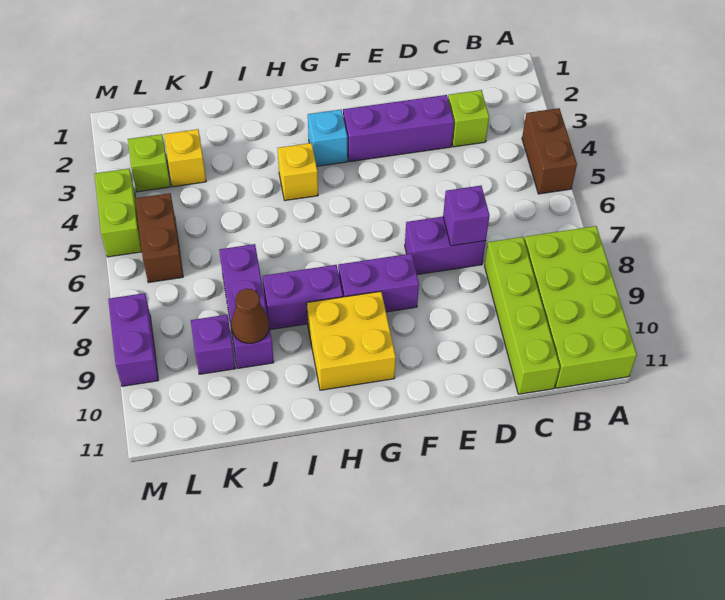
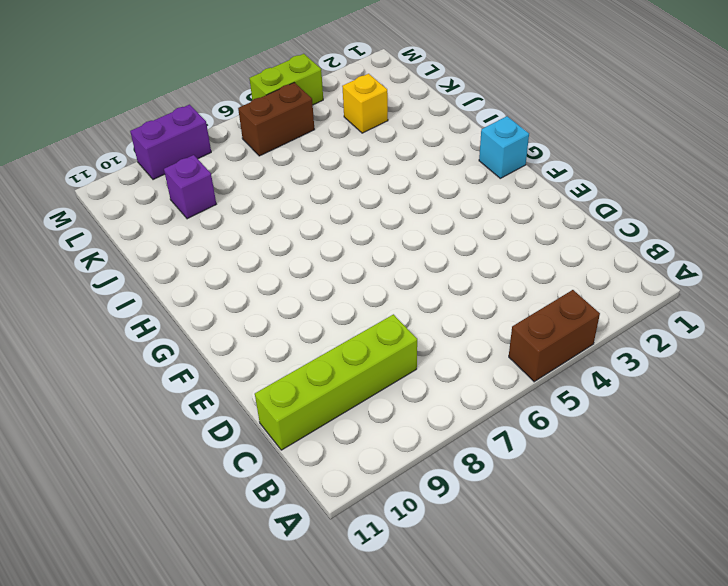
cyan brick G1 level 1 -> cyan brick G3 level 1
none -> lime brick A8:B11 level 1
none -> lime brick C3 level 1
none -> purple brick D3:F3 level 1

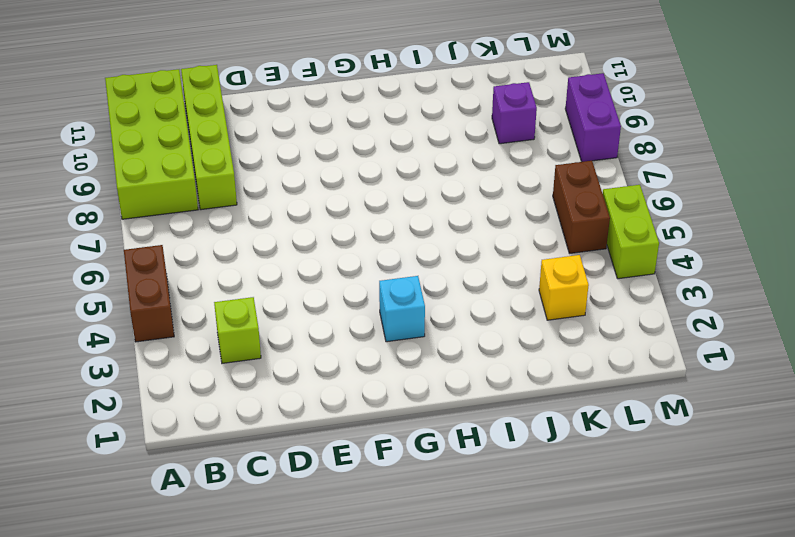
none -> purple brick D3:F3 level 1
none -> purple brick D7:E7 level 1
none -> purple brick F8:G8 level 1

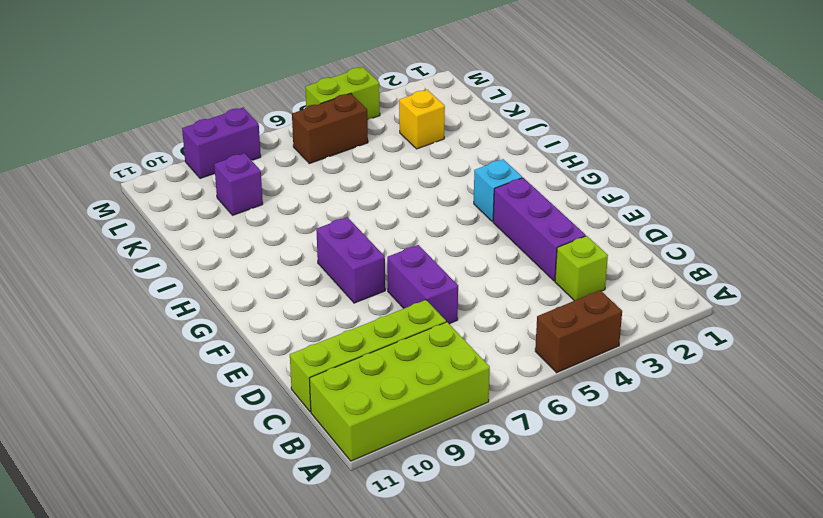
none -> yellow brick G9:H10 level 1
none -> yellow brick H4 level 1
none -> purple brick H8:I8 level 1

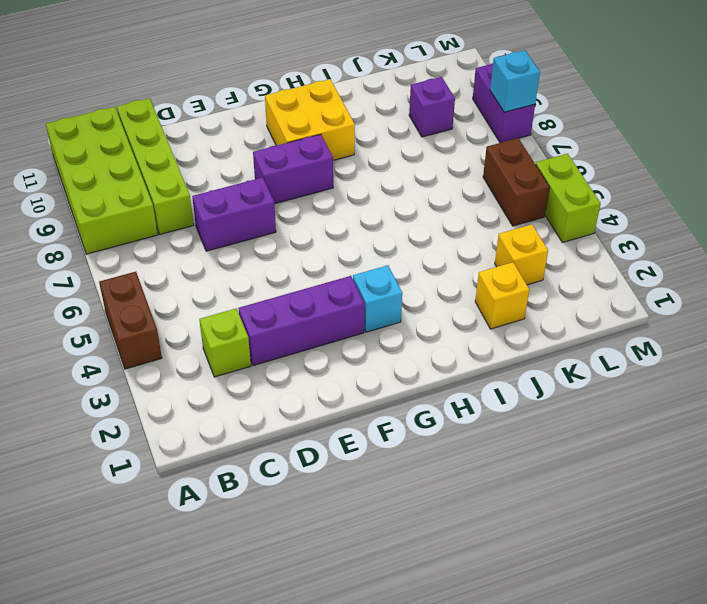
yellow brick J2 level 1 -> yellow brick H4 level 1
cyan brick M8 level 2 -> none
none -> purple brick H8:I8 level 1
none -> purple brick J7:J9 level 1
none -> lime brick L3 level 1

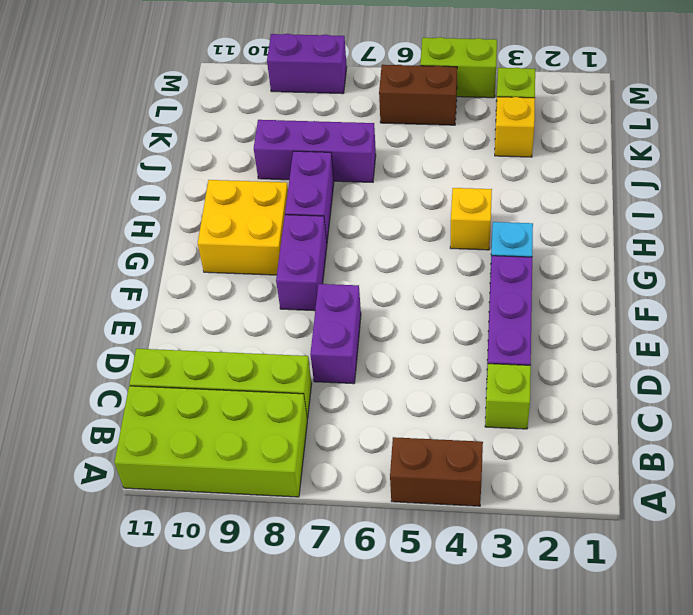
none -> purple brick K9 level 1
none -> purple brick D7 level 2
none -> brown cone J9 level 2

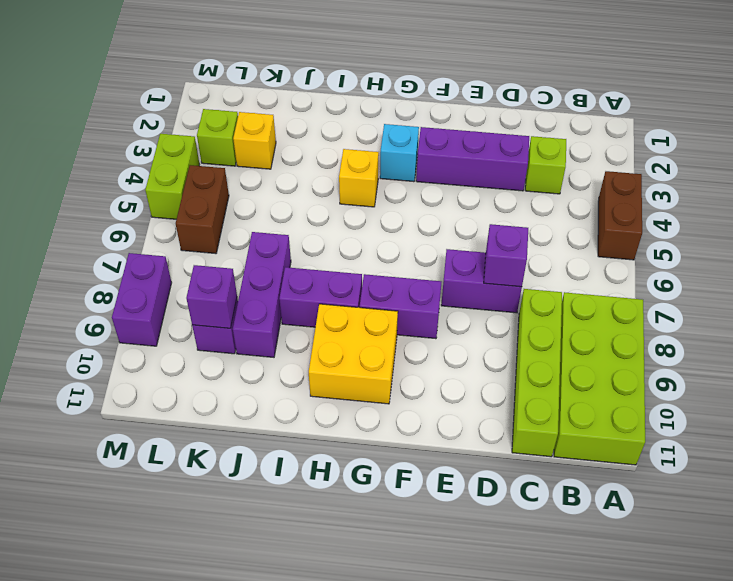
purple brick K9 level 2 -> none
none -> brown cone J9 level 2

